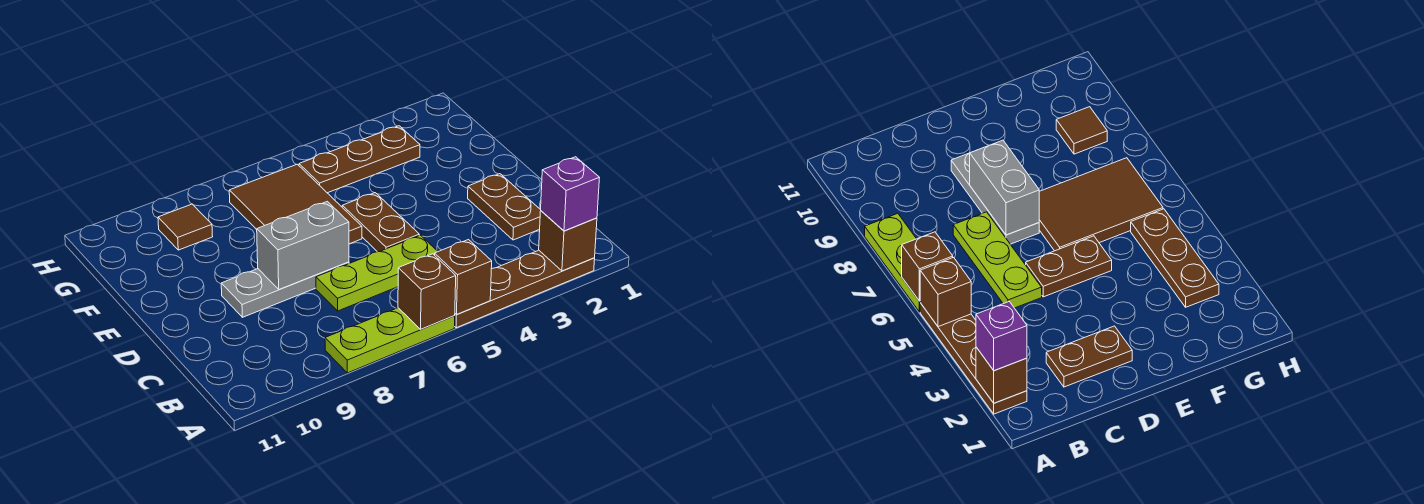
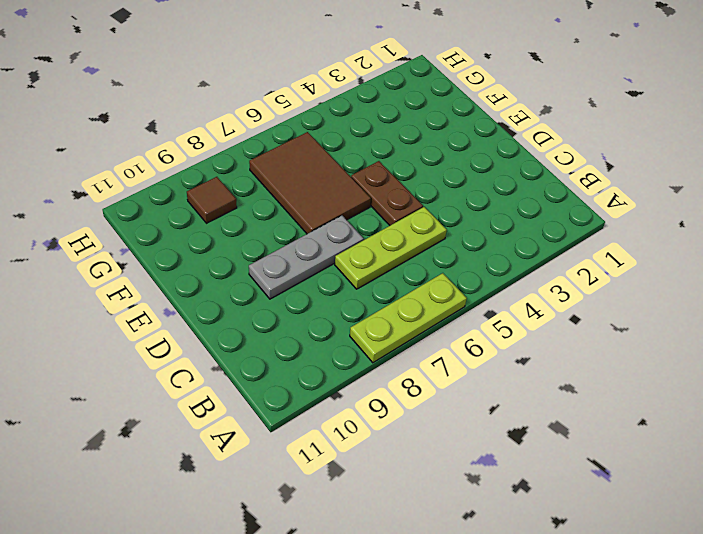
none -> brown plate A2:A5 level 1
none -> brown plate C2:D2 level 1
none -> brown plate G3:G5 level 1

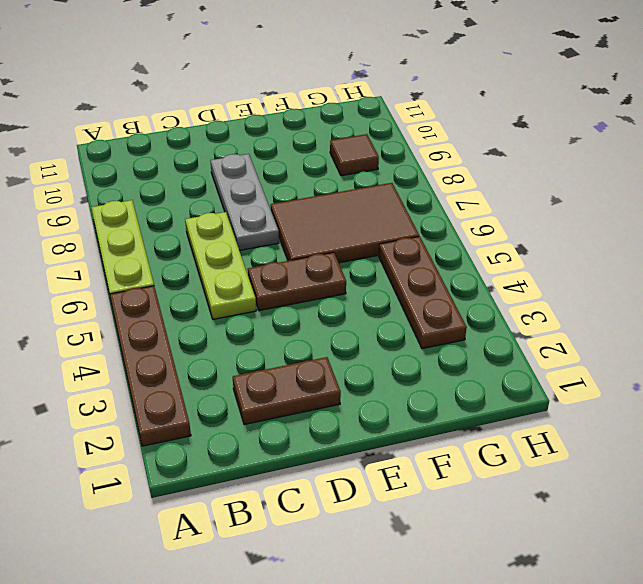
none -> brown brick A2 level 2
none -> brown brick A5 level 2
none -> brown brick A6 level 2

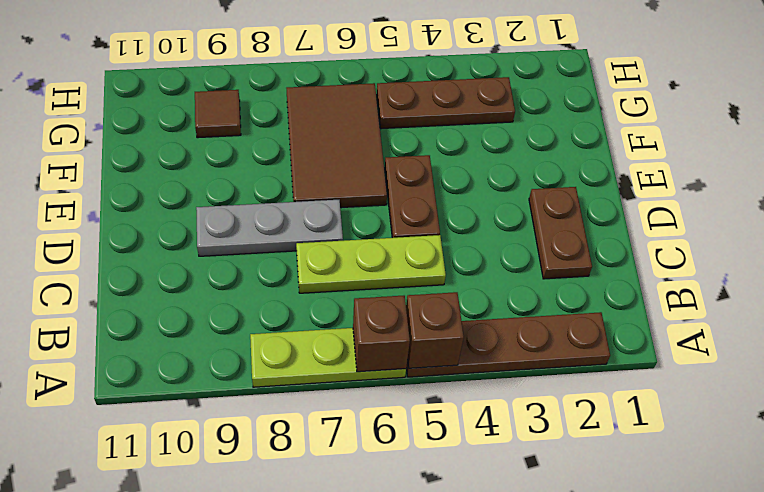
none -> brown brick A2 level 2
none -> grey brick D7:D8 level 2
none -> purple brick A2 level 3

